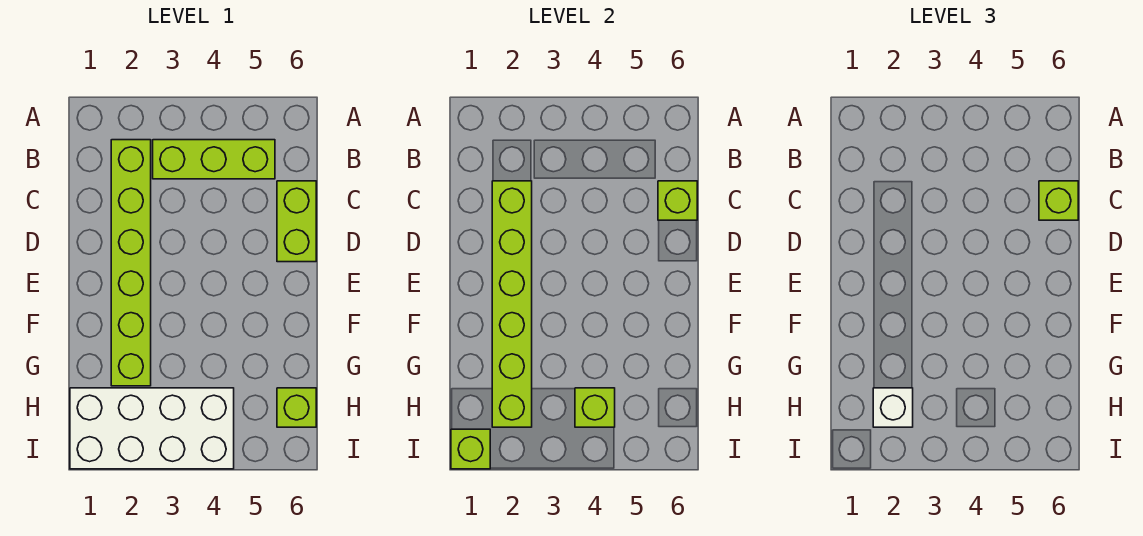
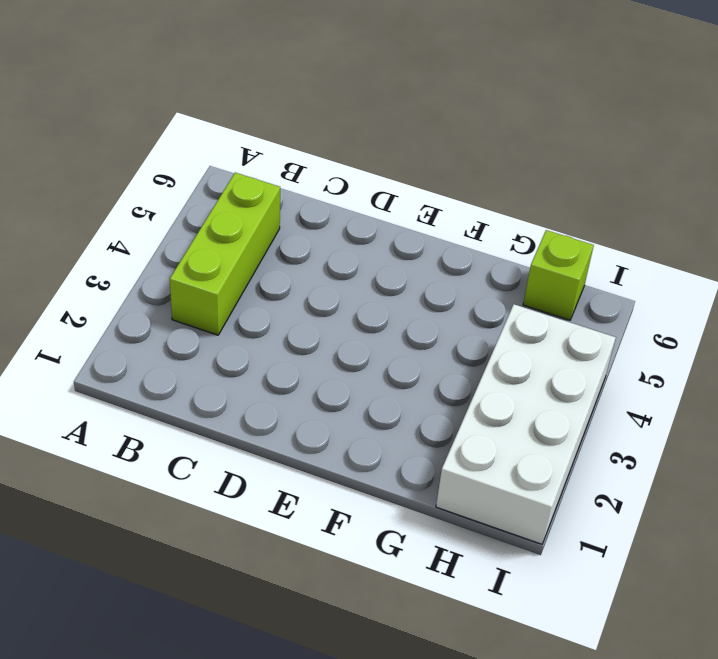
none -> lime brick B2:G2 level 1
none -> lime brick C6:D6 level 1

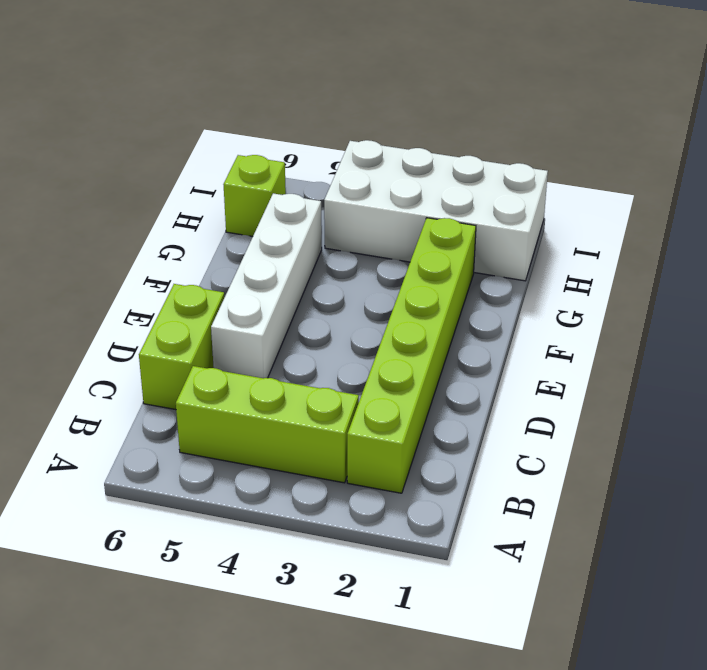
white brick D5:G5 level 1 -> none
none -> lime brick C2:H2 level 2
none -> lime brick C6 level 2

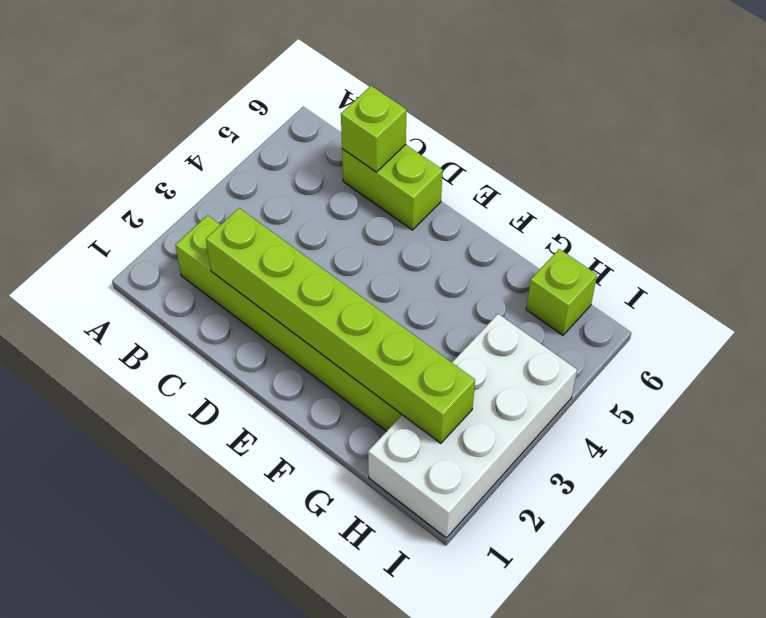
none -> lime brick B3:B5 level 1
none -> lime brick H4 level 2

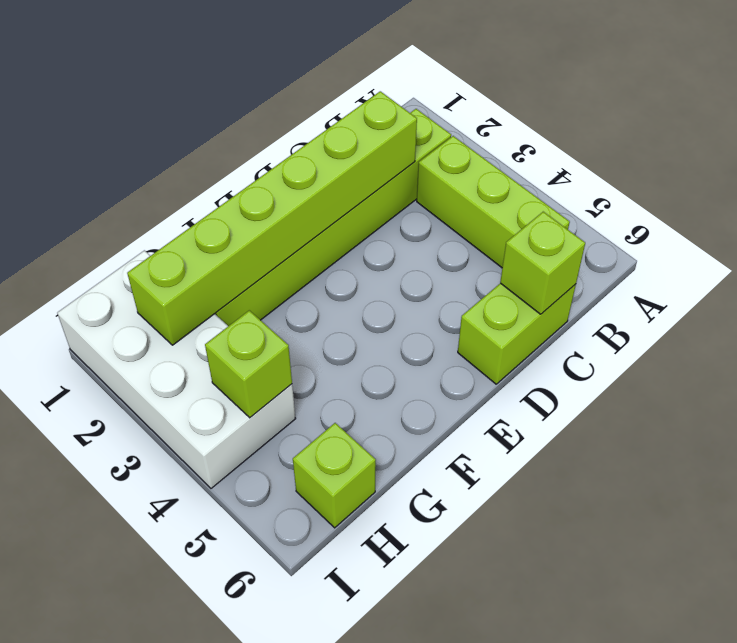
none -> lime brick I1 level 2
none -> lime brick C6 level 3

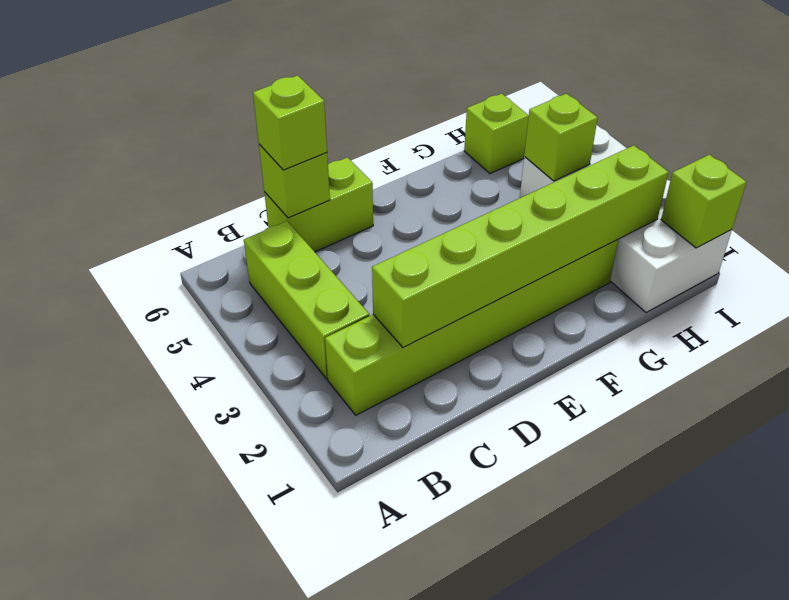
none -> white brick H2 level 3

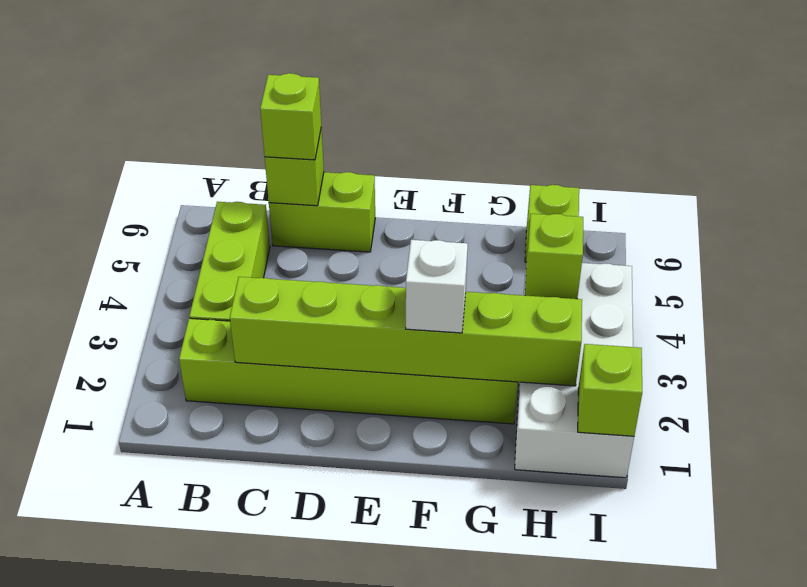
white brick F2 level 3 -> white brick H2 level 3

